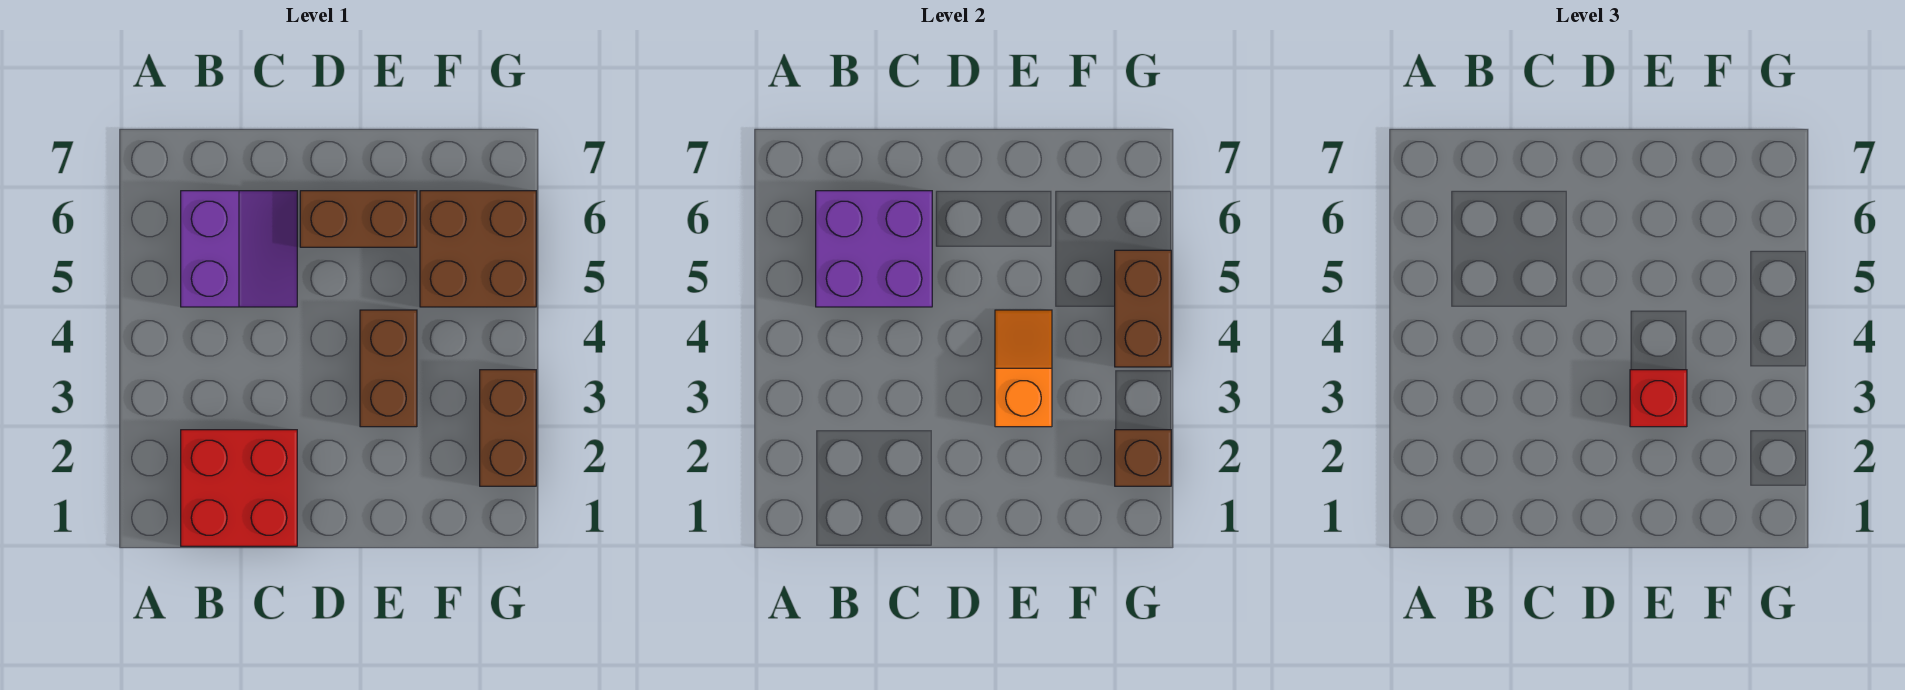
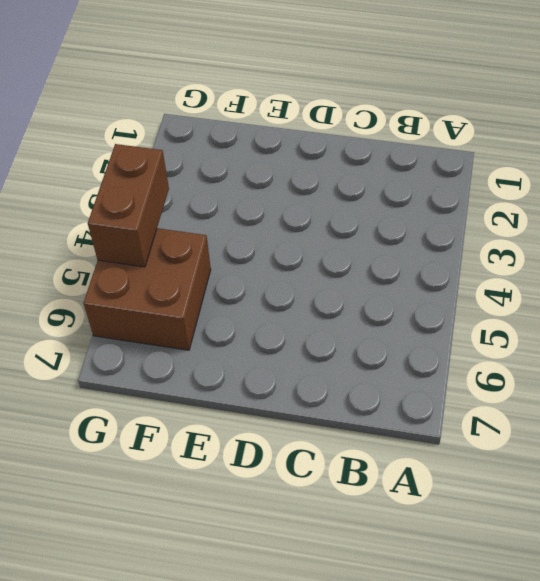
none -> red brick B1:C2 level 1
none -> purple slope B5:C6 level 1 top B

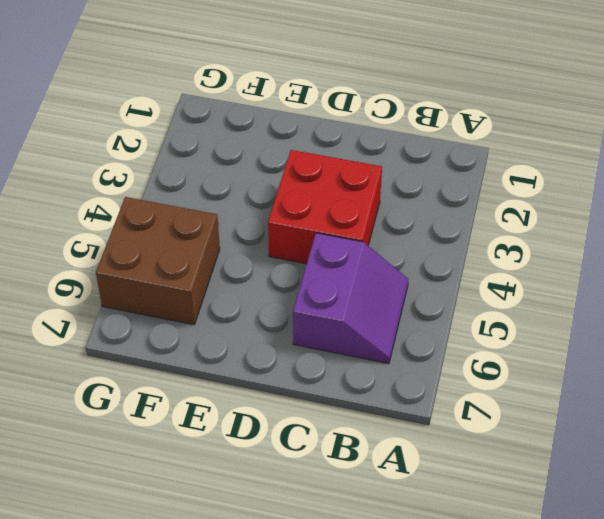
purple slope B5:C6 level 1 top C -> purple slope B5:C6 level 1 top B
red brick C3:D4 level 1 -> red brick B1:C2 level 1
none -> brown brick D6:E6 level 1
none -> brown brick E3:E4 level 1

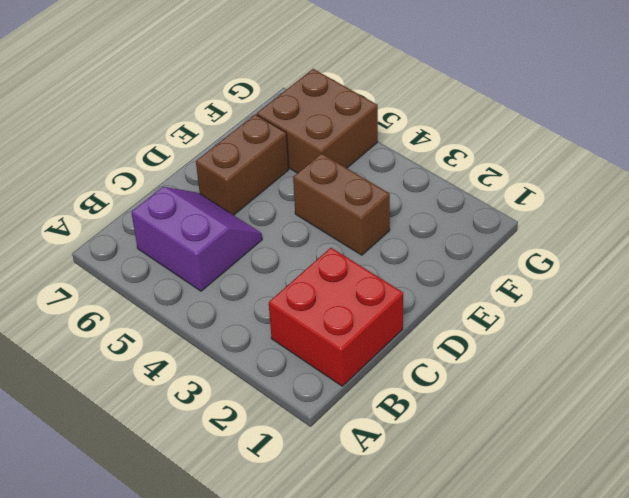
none -> brown brick G2:G3 level 1
none -> purple brick B5:C6 level 2

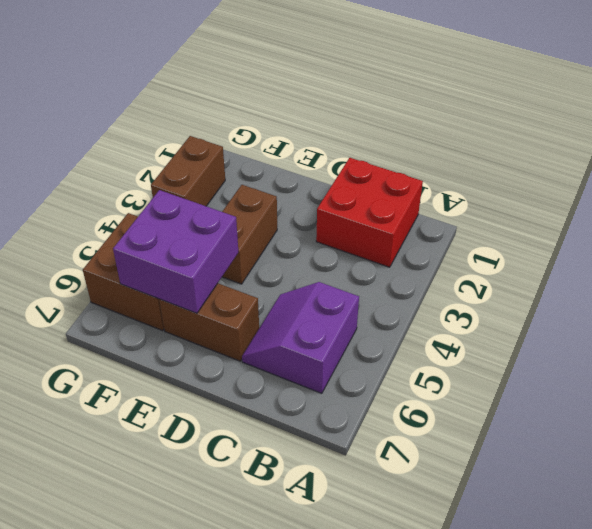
purple brick E5:F6 level 2 -> purple brick B5:C6 level 2
none -> orange slope E3:E4 level 2 top 3
none -> brown brick G2 level 2

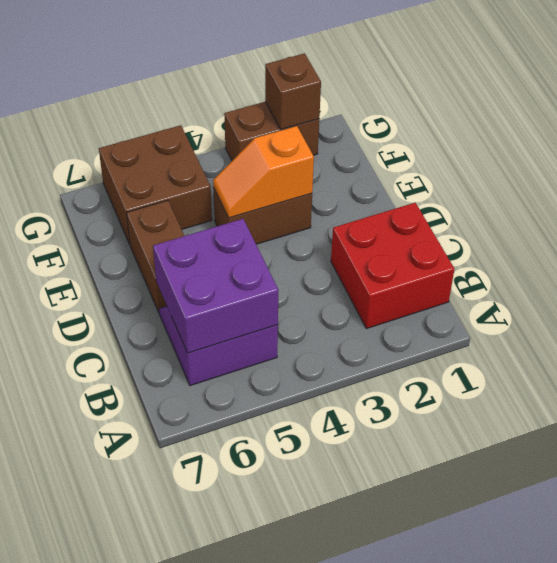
none -> brown brick G4:G5 level 2
none -> red brick E3 level 3

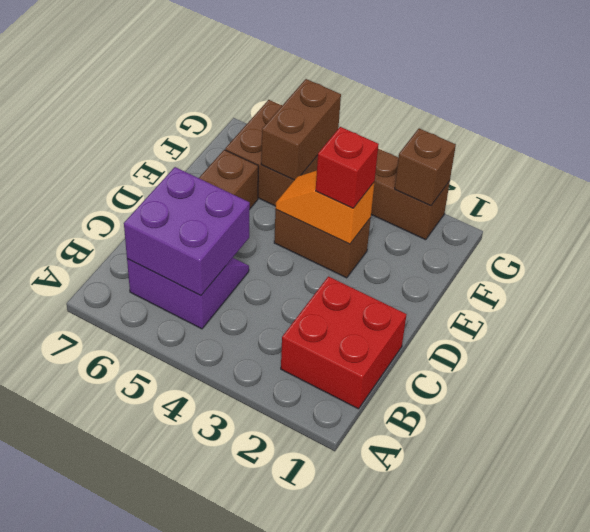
brown brick F5:G5 level 2 -> brown brick G4:G5 level 2

